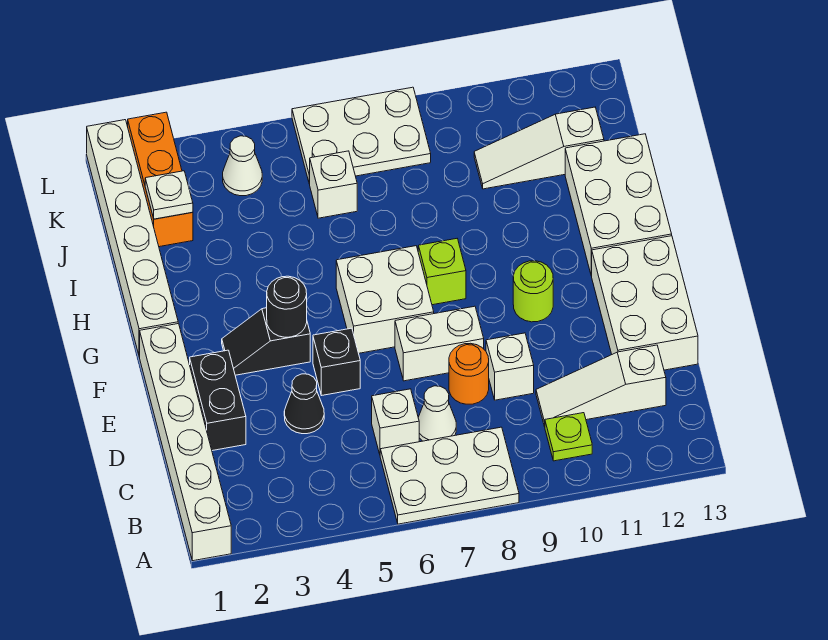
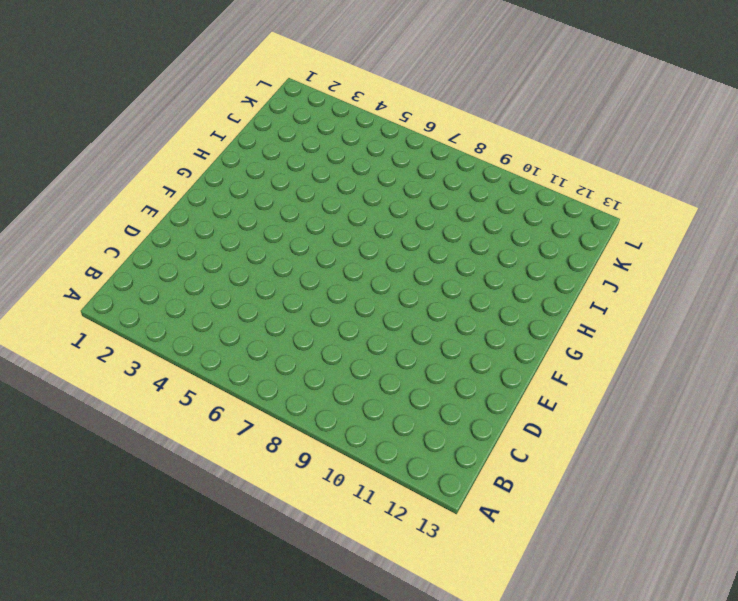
none -> white brick A1:F1 level 1
none -> white plate A6:B8 level 1
none -> lime plate B10 level 1

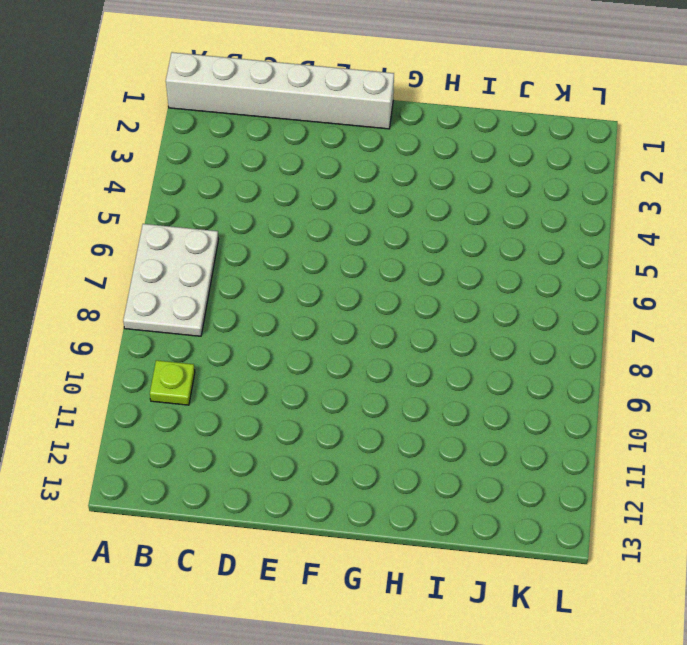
none -> white brick C6 level 1
none -> white cone C7 level 1
none -> white slope C10:C12 level 1 top 12

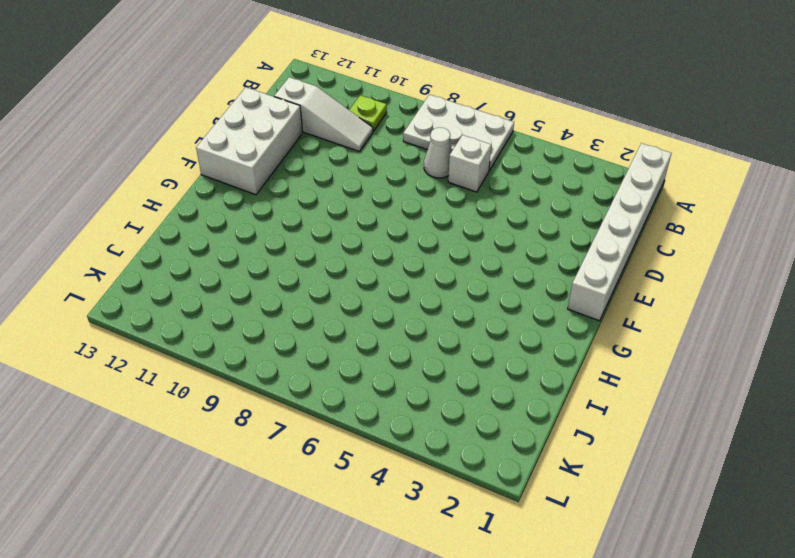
none -> black brick D2:E2 level 1
none -> black cone D4 level 1
none -> orange round brick D8 level 1

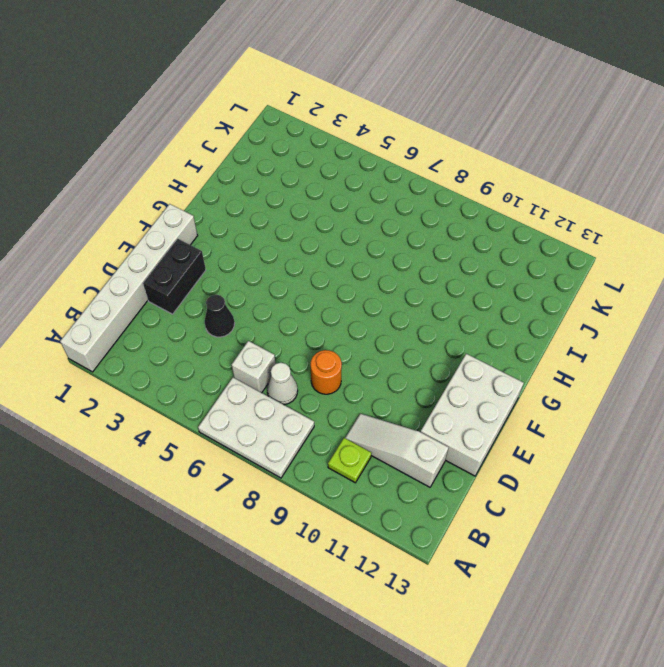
none -> white brick D9 level 1
none -> black brick E5 level 1
none -> white brick E7:E8 level 1

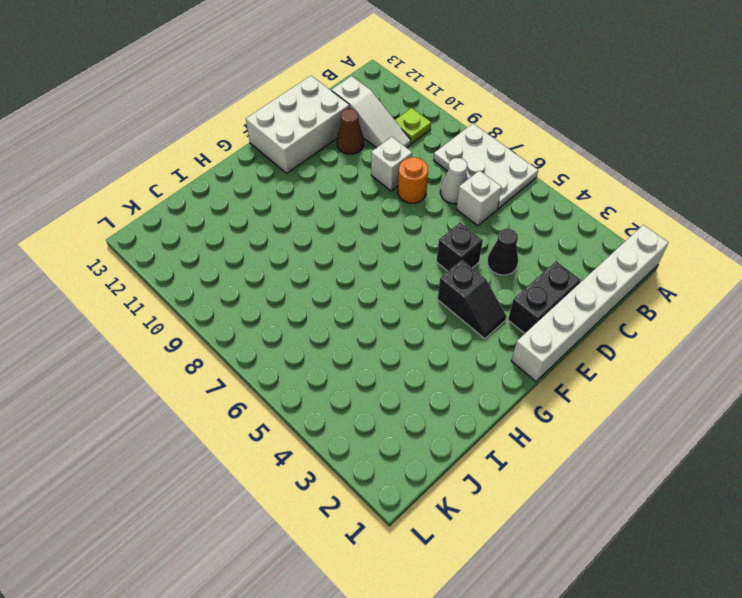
brown cone D11 level 1 -> none
none -> white brick E7:E8 level 1
none -> white brick F6:G7 level 1
none -> lime round brick F10 level 1

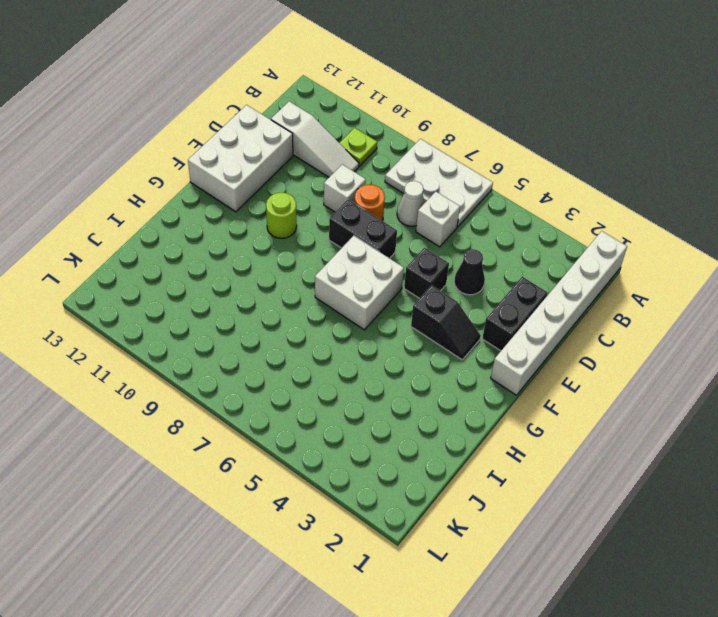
black brick E7:E8 level 1 -> white brick E7:E8 level 1
none -> white brick G1:L1 level 1
none -> lime brick G8 level 1
none -> white brick G12:I13 level 1

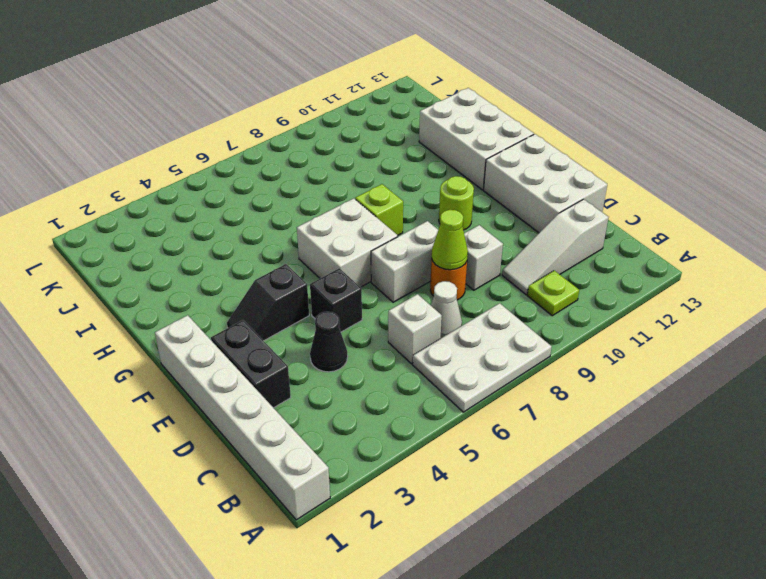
lime cone D8 level 2 -> none
none -> white brick G1:L1 level 1
none -> orange brick J2:L2 level 1
none -> white brick J6 level 1

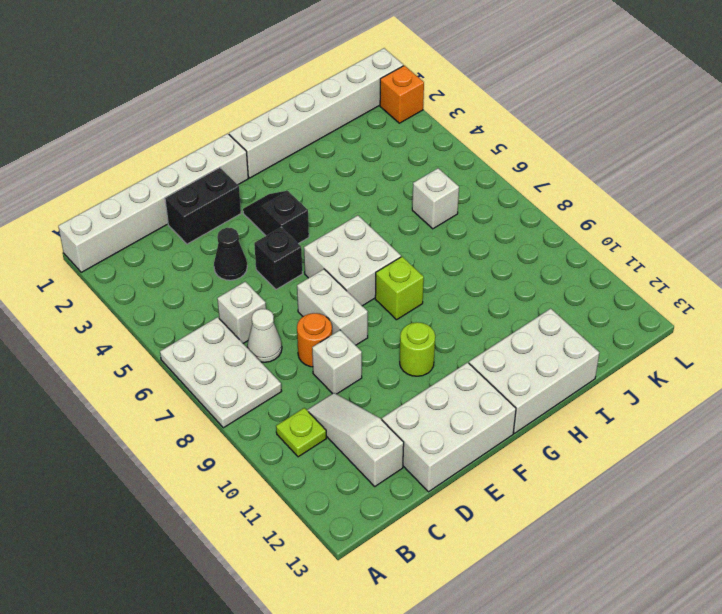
orange brick L2 level 1 -> orange brick J2:L2 level 1
none -> white slope J10:J12 level 1 top 12
none -> white cone K4 level 1
none -> white plate K6:L8 level 1

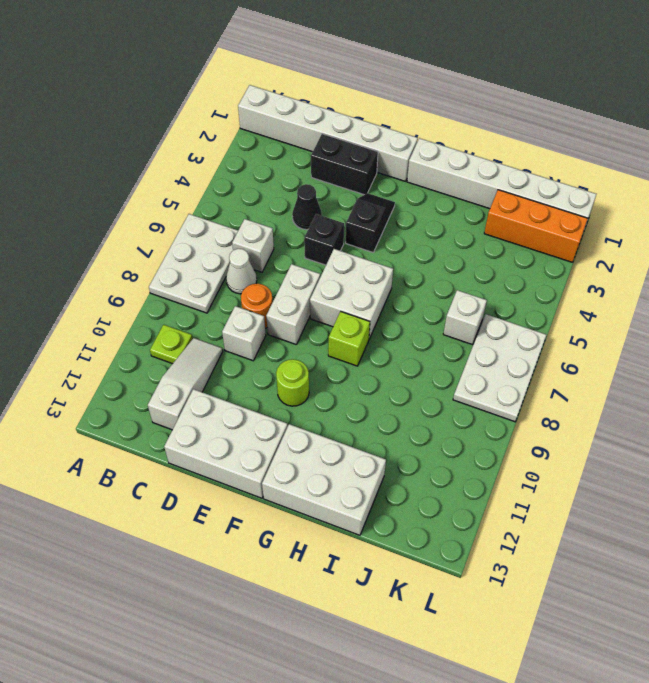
none -> white slope J10:J12 level 1 top 12
none -> white cone K4 level 1
none -> black round brick F4 level 2

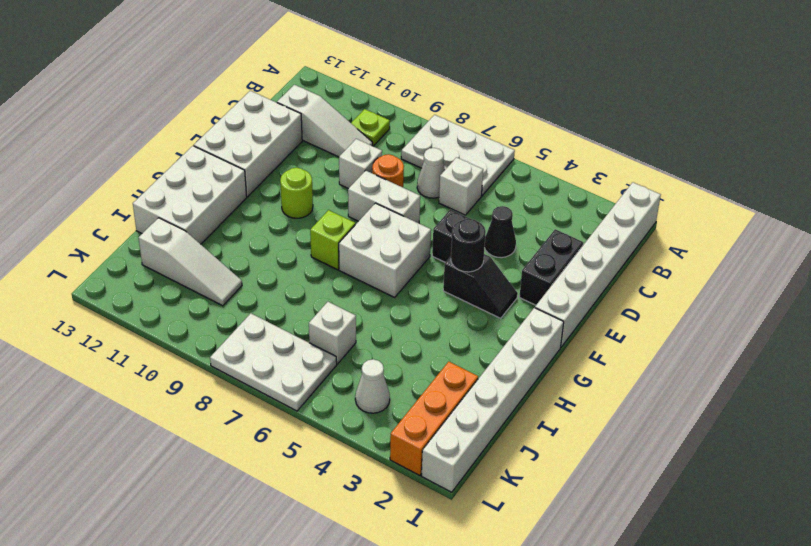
none -> white plate J2 level 2

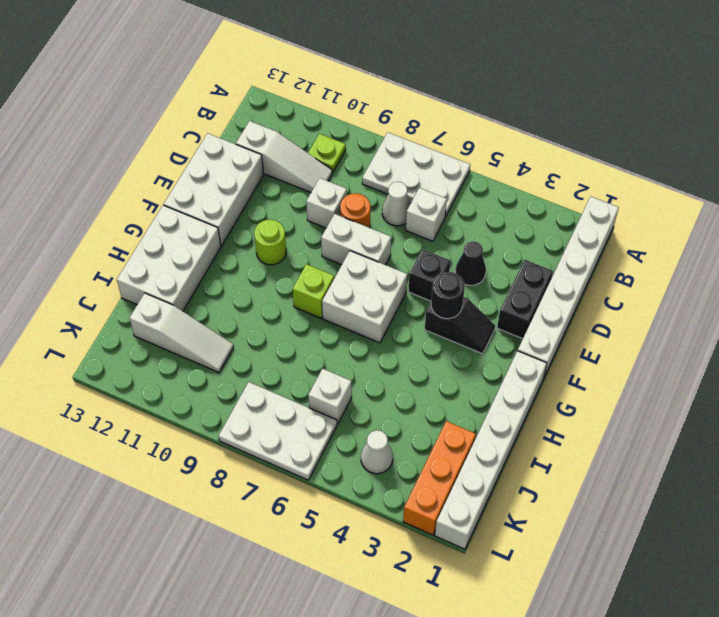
none -> white plate J2 level 2

